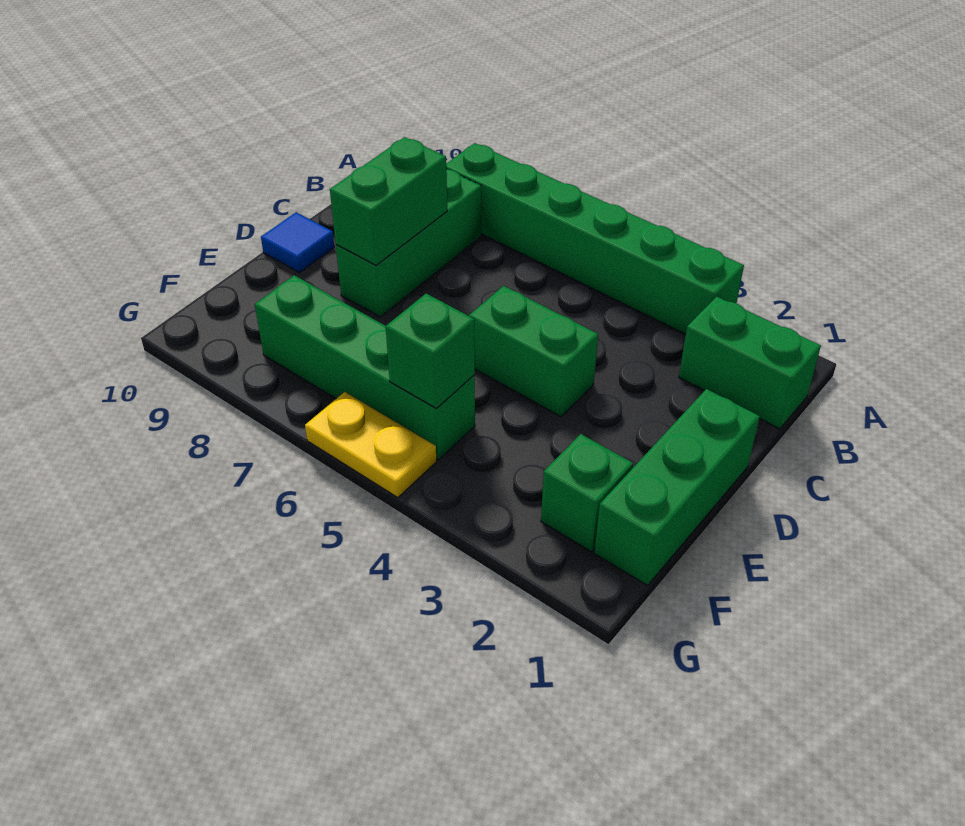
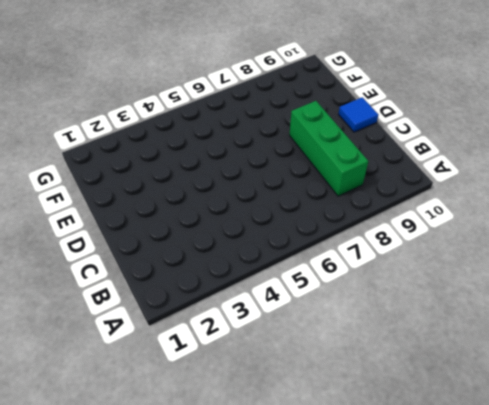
none -> green brick A3:A8 level 1
none -> green brick B1:B2 level 1

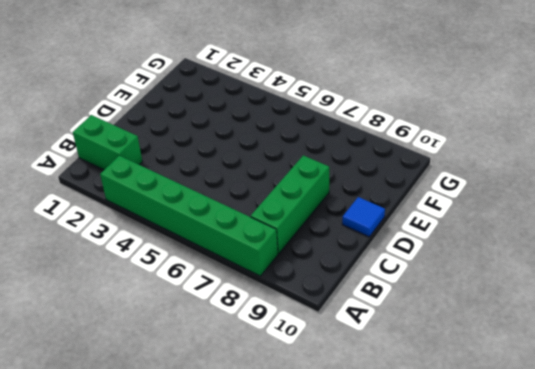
none -> green brick D1:F1 level 1
none -> green brick D4:D5 level 1

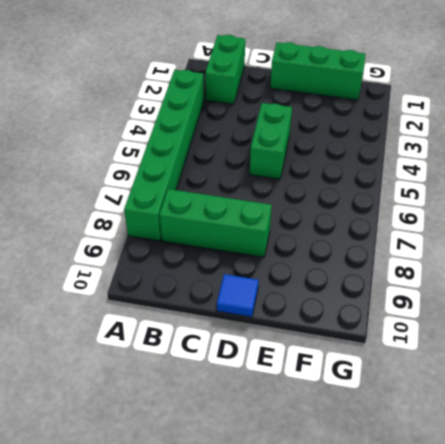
none -> green brick F2 level 1
none -> green brick F5:F8 level 1

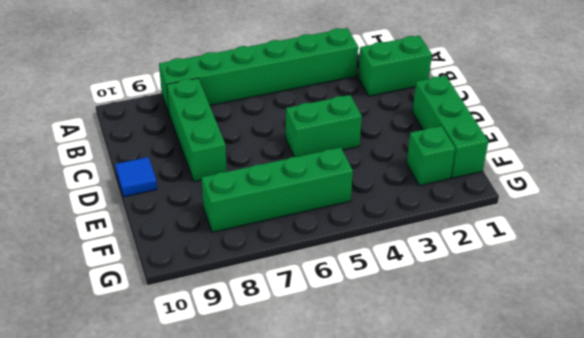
none -> yellow plate G5:G6 level 1
none -> green brick C8:D8 level 2

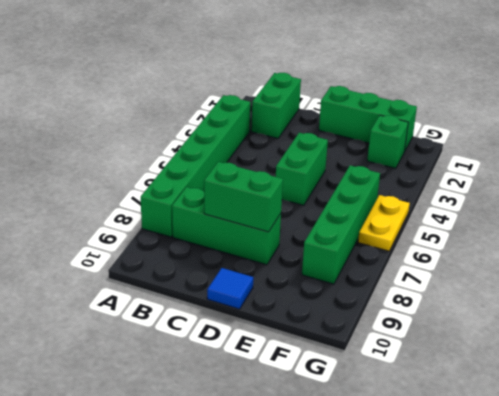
none -> green brick F5 level 2

